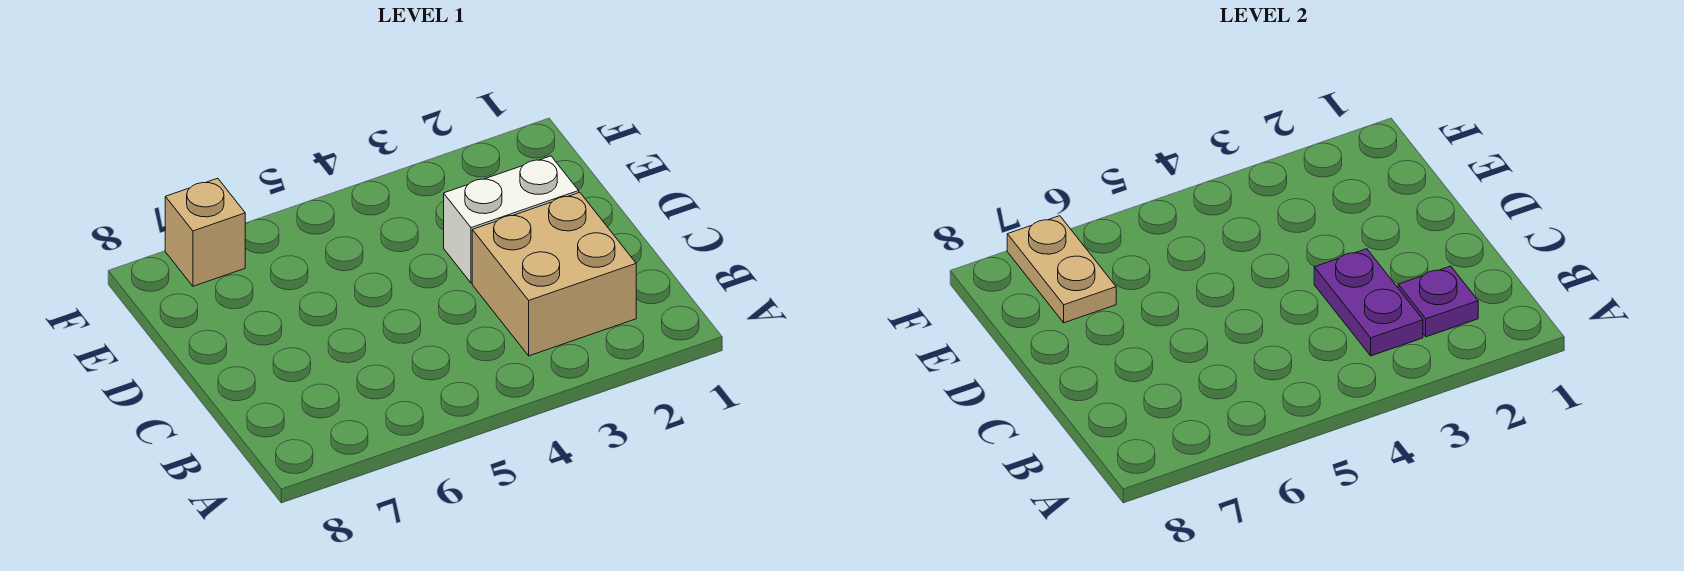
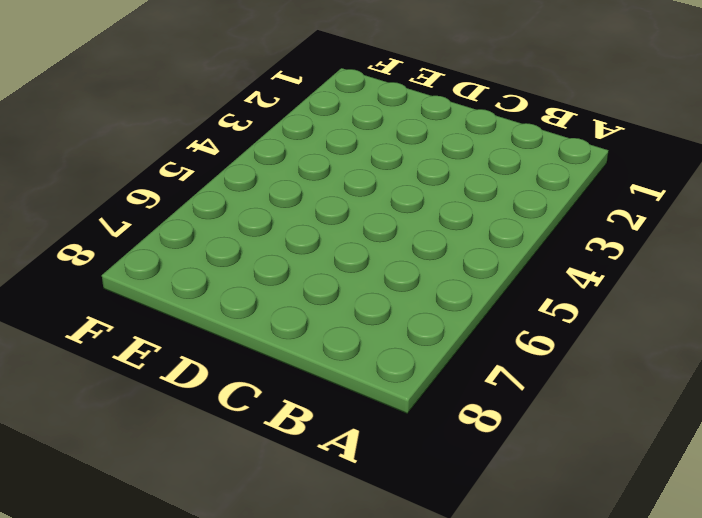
none -> tan brick B2:C3 level 1
none -> white brick D2:D3 level 1

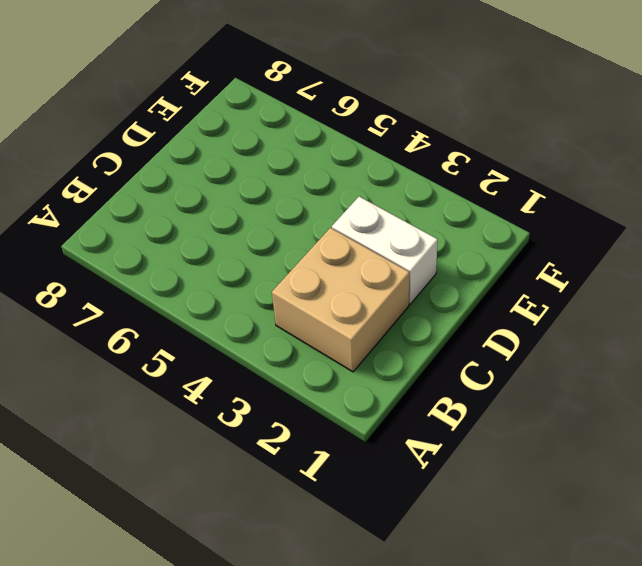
none -> tan brick F7 level 1
none -> purple plate B2 level 2

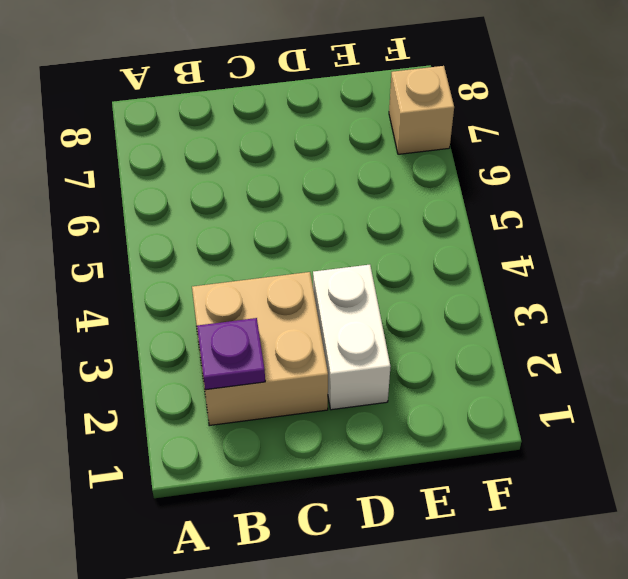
none -> purple plate B3:C3 level 2
none -> tan plate E7:F7 level 2

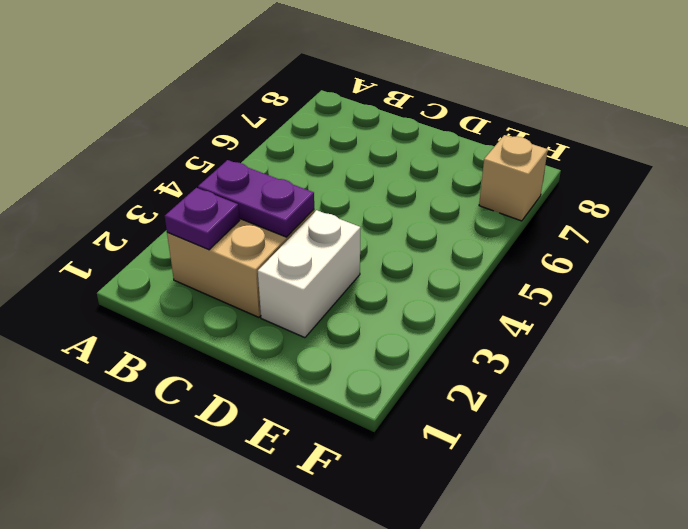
none -> tan plate E7:F7 level 2

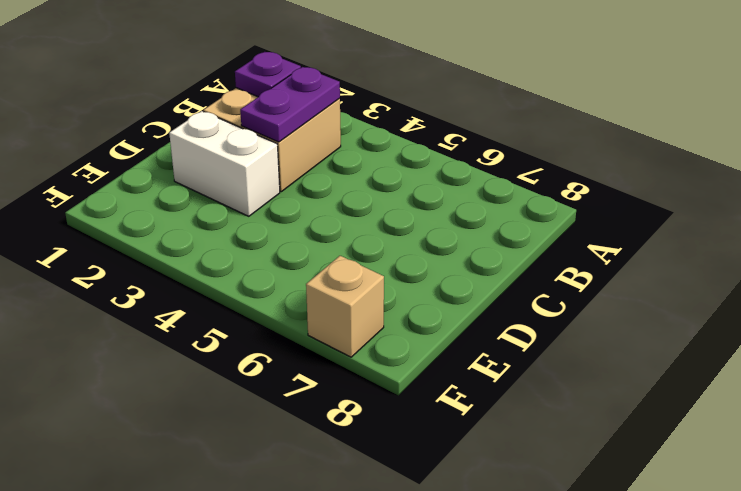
none -> tan plate E7:F7 level 2

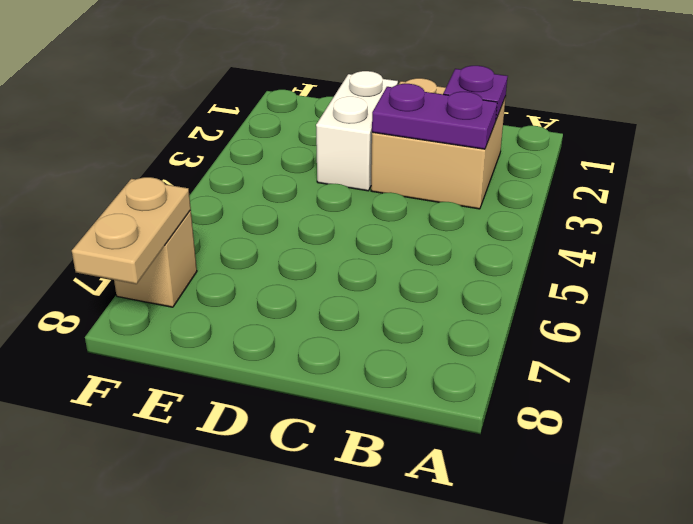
tan plate F7:F8 level 2 -> tan plate E7:F7 level 2

